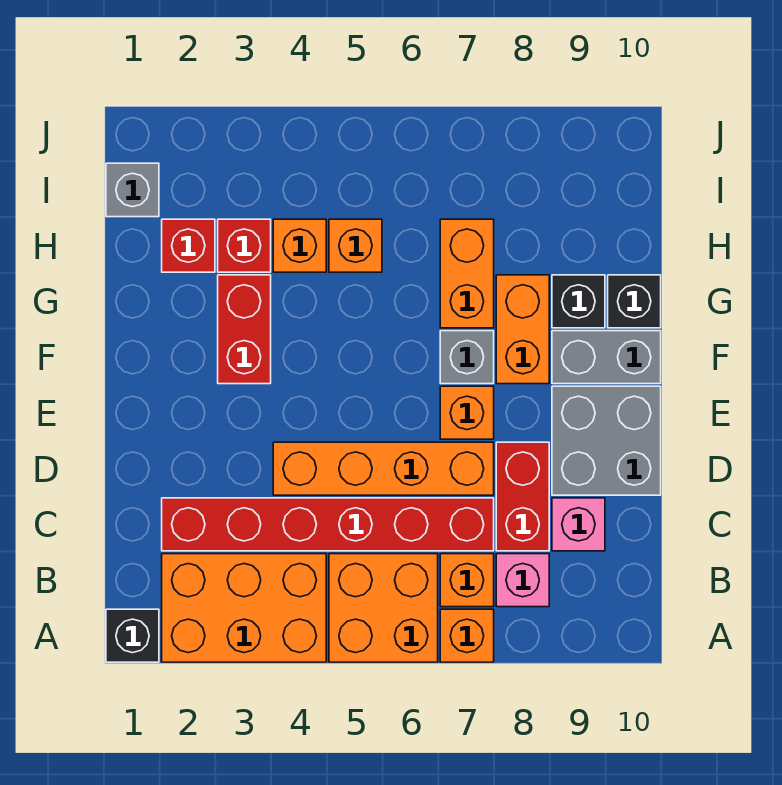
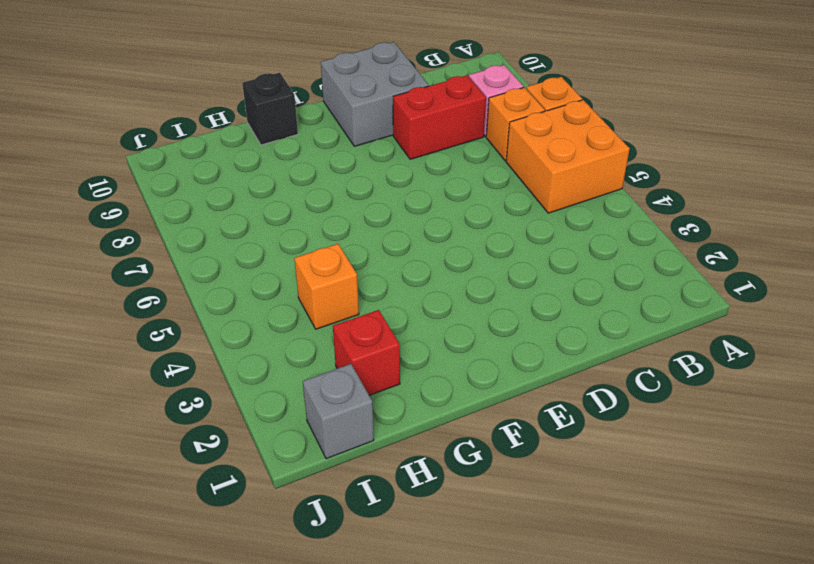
none -> black brick A1 level 1
none -> orange brick A2:B4 level 1
none -> red brick C2:C7 level 1

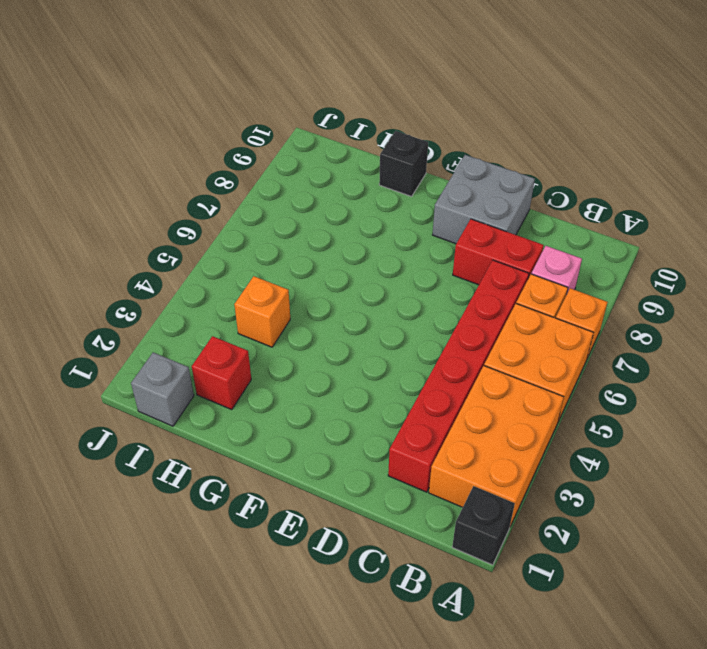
none -> pink brick C9 level 1
none -> orange brick D4:D7 level 1
none -> orange brick E7 level 1

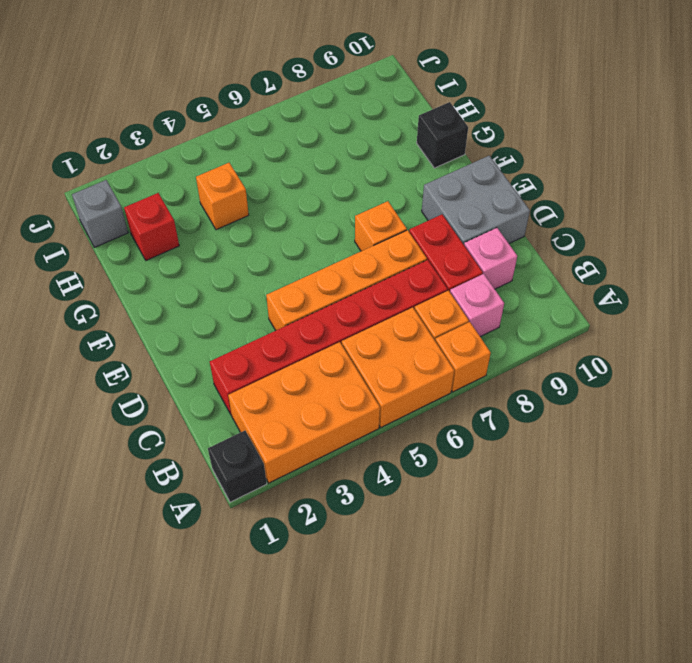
none -> red brick F3:G3 level 1
none -> grey brick F7 level 1
none -> orange brick F8:G8 level 1

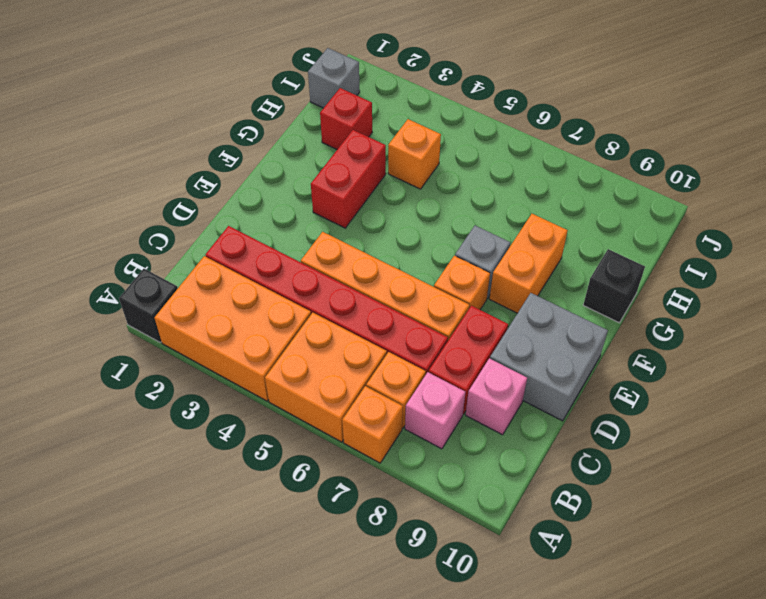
none -> grey brick F9:F10 level 1
none -> orange brick G7:H7 level 1
none -> black brick G9 level 1

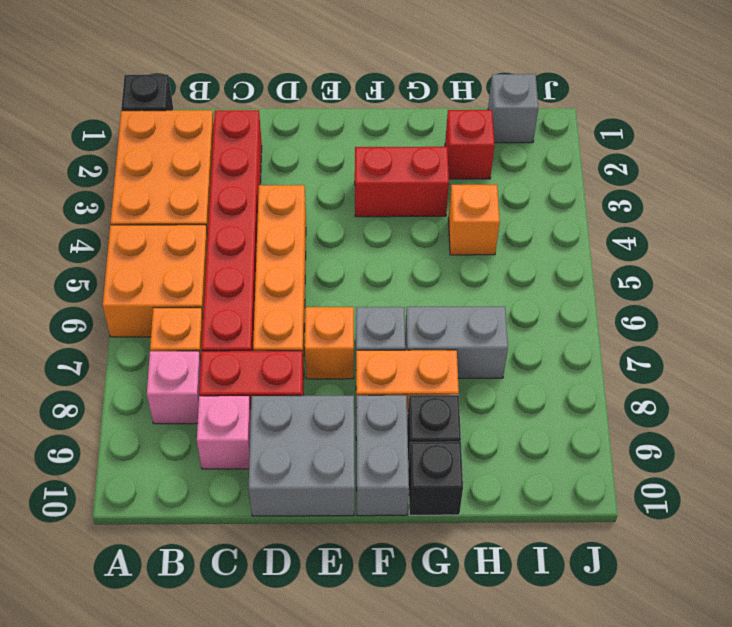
grey brick G7:H7 level 1 -> orange brick G7:H7 level 1
none -> orange brick A7 level 1
none -> red brick H3 level 1
none -> orange brick H5 level 1

